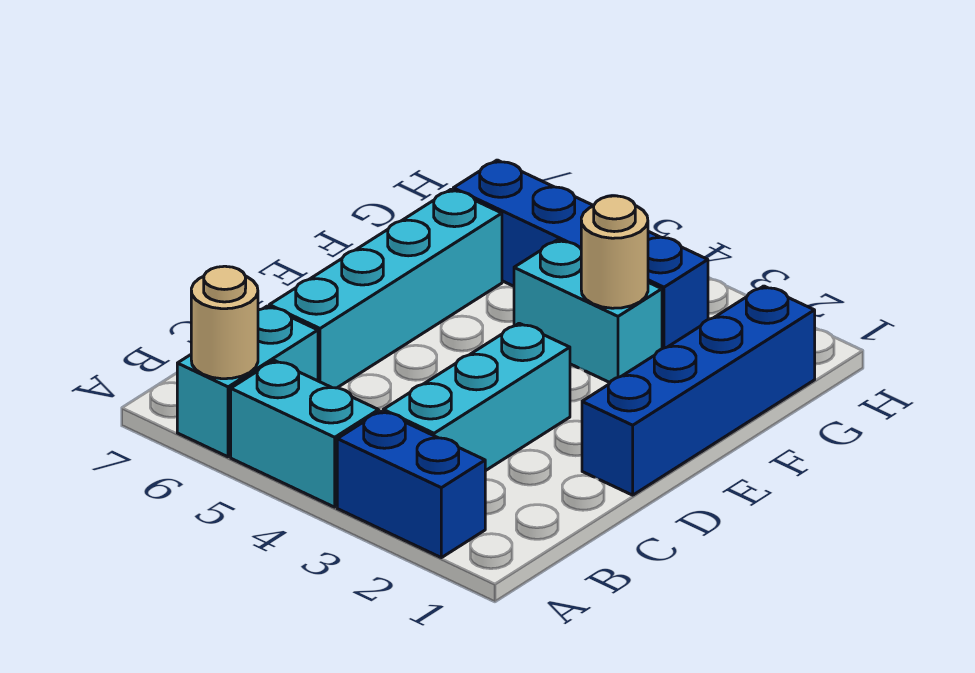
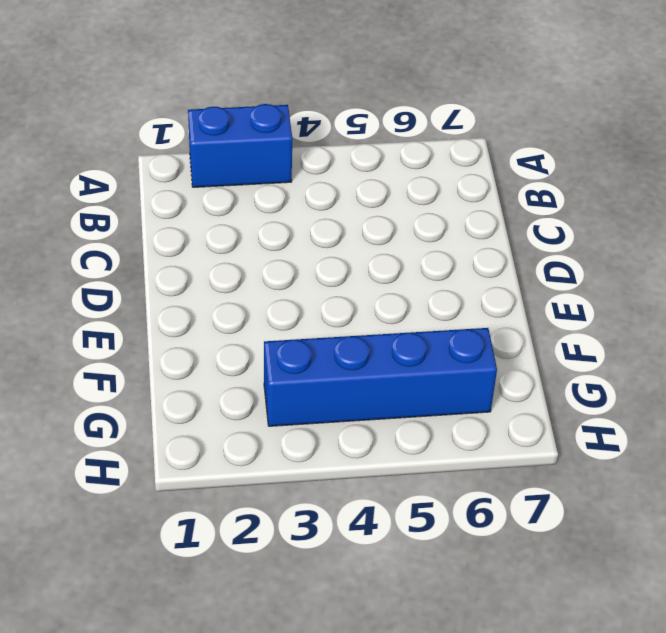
none -> cyan brick A4:A5 level 1
none -> cyan brick A6:B6 level 1

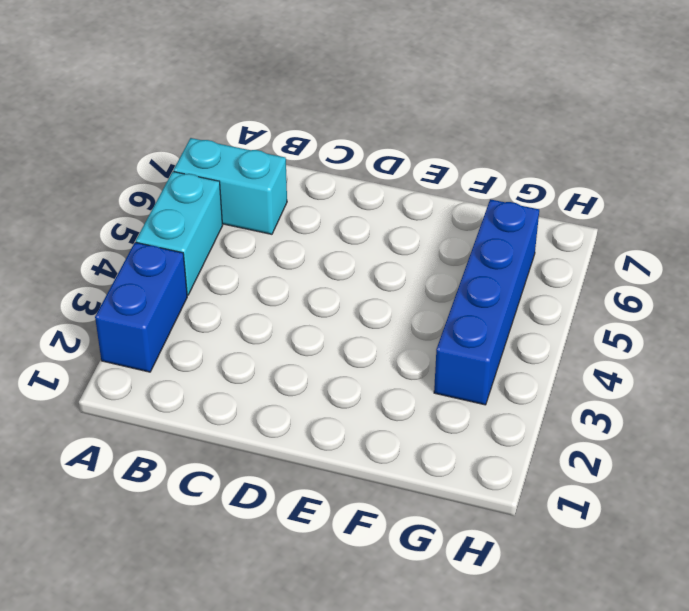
none -> cyan brick B3:D3 level 1
none -> cyan brick C6:F6 level 1

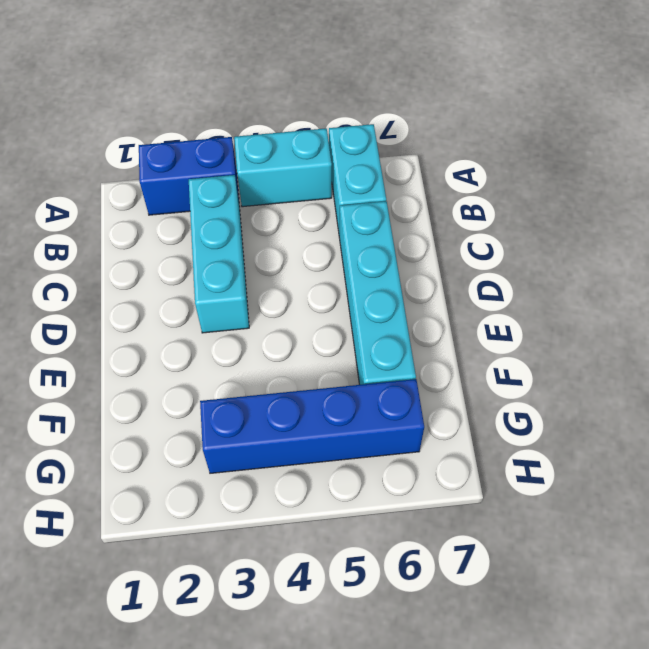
none -> blue brick D1:G1 level 1
none -> cyan brick F3:F4 level 1

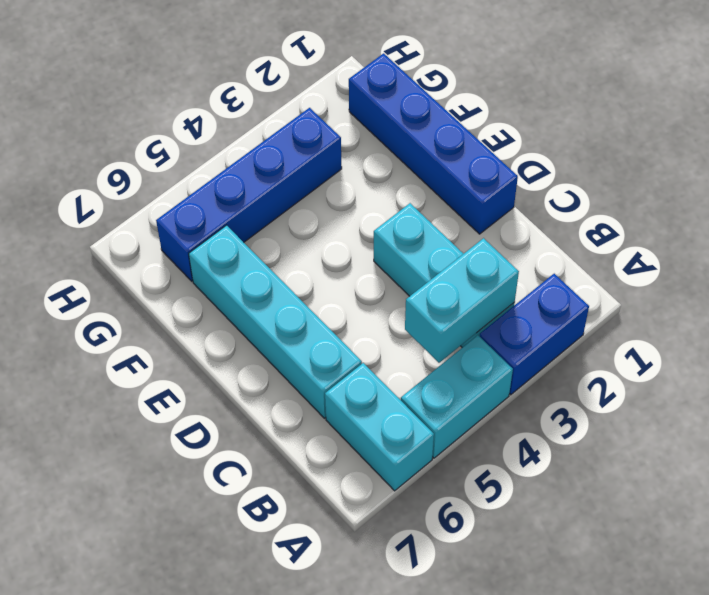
cyan brick B3:B4 level 2 -> cyan brick F3:F4 level 1
none -> tan round brick A6 level 2
none -> tan round brick F3 level 2

